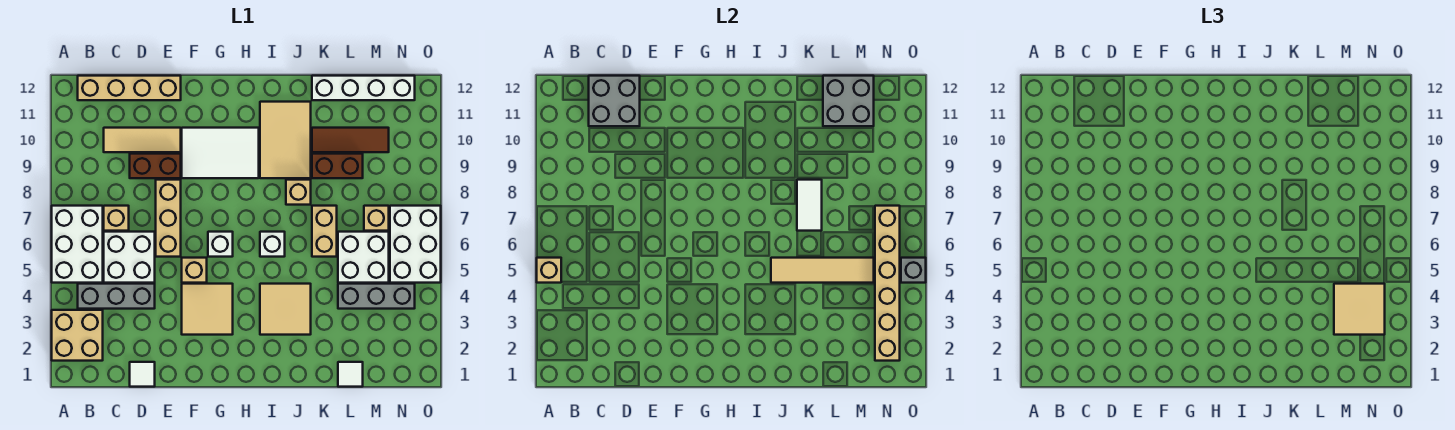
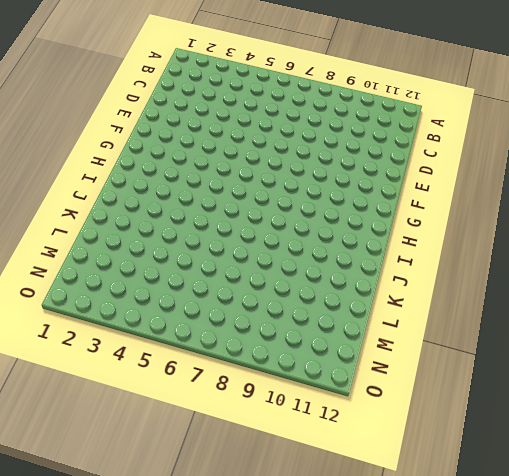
none -> tan brick A2:B3 level 1
none -> white brick A5:B7 level 1
none -> grey brick B4:D4 level 1
none -> tan brick B12:E12 level 1

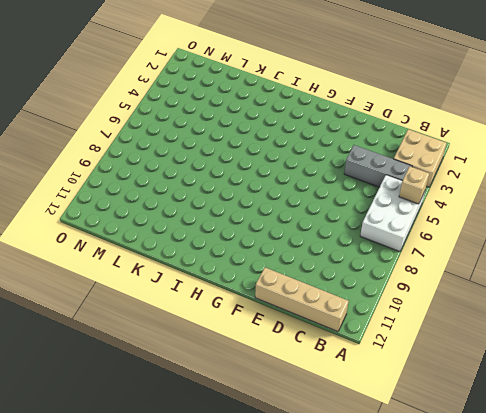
none -> white brick C5:D6 level 1
none -> tan brick C7 level 1
none -> tan tile C10:E10 level 1
none -> white tile D1 level 1

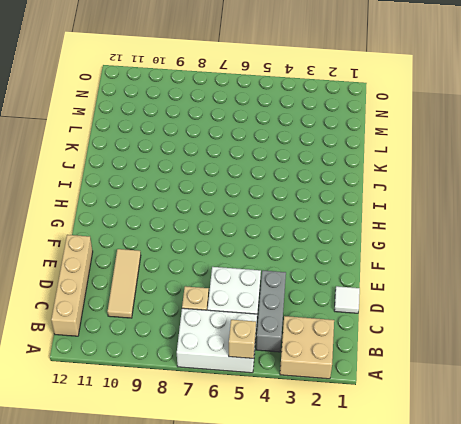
none -> brown brick D9:E9 level 1
none -> tan brick E6:E8 level 1
none -> tan tile F3:G4 level 1
none -> tan brick F5 level 1

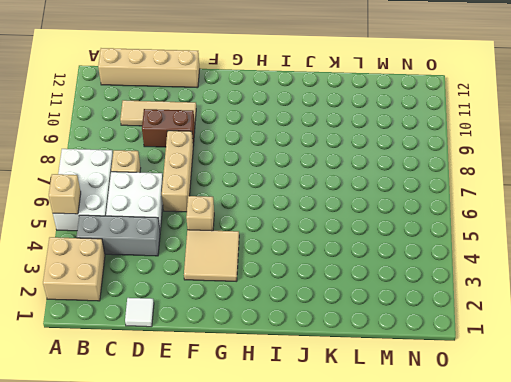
none -> white tile F9:H10 level 1
none -> white brick G6 level 1
none -> tan tile I3:J4 level 1
none -> white brick I6 level 1

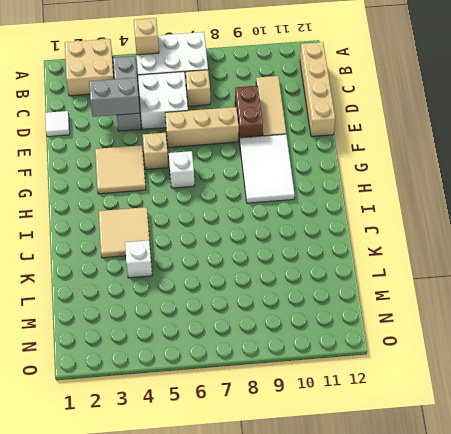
grey brick D3:D4 level 2 -> none
white brick K4 level 1 -> white brick I6 level 1
none -> tan tile I9:J11 level 1
none -> tan brick J8 level 1
none -> tan brick K6:K7 level 1
none -> brown brick K9:L9 level 1

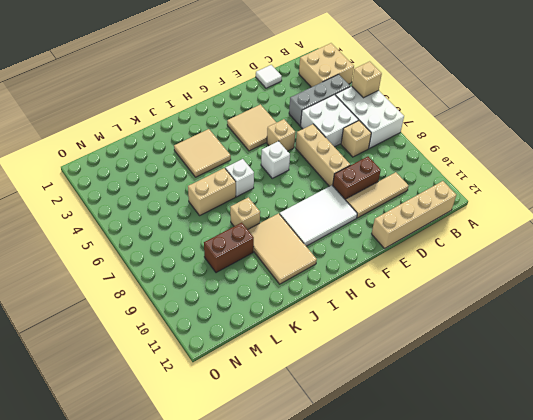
tan brick J6:K6 level 1 -> tan brick K6:K7 level 1
none -> brown tile K10:M10 level 1
none -> white brick K12:N12 level 1
none -> white tile L1 level 1
none -> grey brick L4:N4 level 1

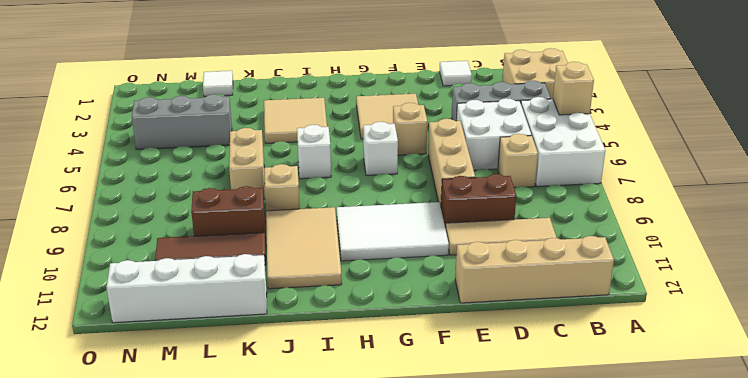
none -> white brick L5:M6 level 1
none -> tan brick M7 level 1
none -> white brick N5:O7 level 1
none -> grey brick C11:D12 level 2

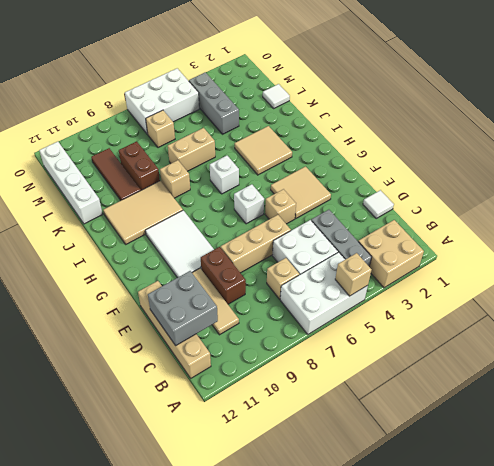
none -> white brick L5:M6 level 1
none -> tan tile J5:M5 level 2
none -> white tile K7:K8 level 2
none -> grey brick L11:M12 level 2

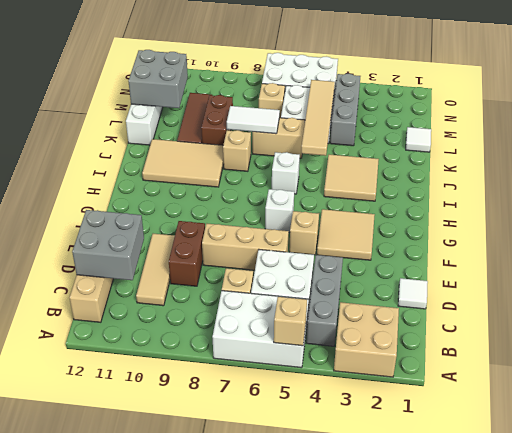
none -> white tile F9:H10 level 1
none -> tan brick N2:N7 level 2
none -> grey brick O5 level 2
none -> tan tile M3:N4 level 3

